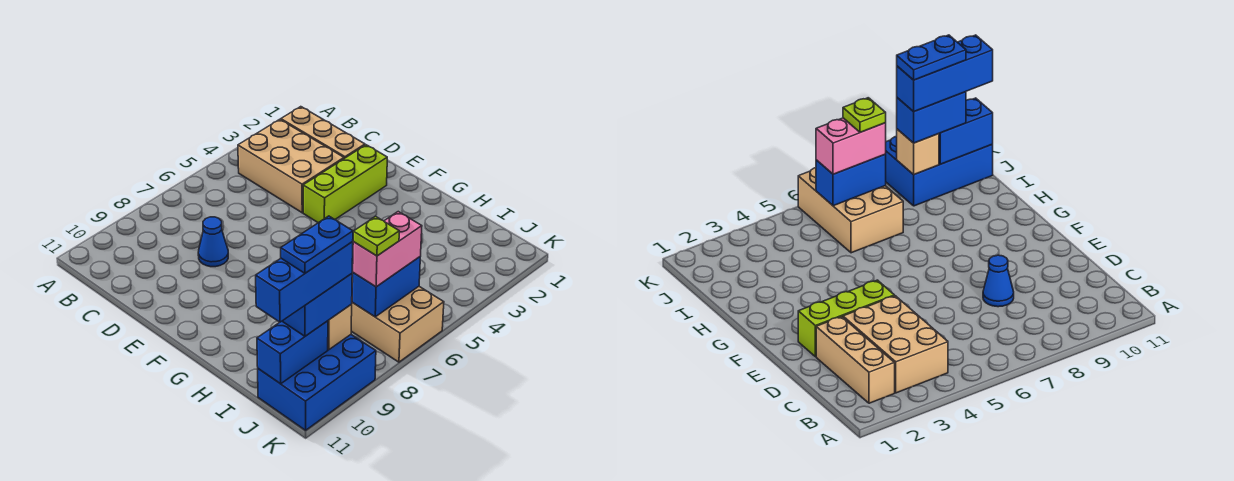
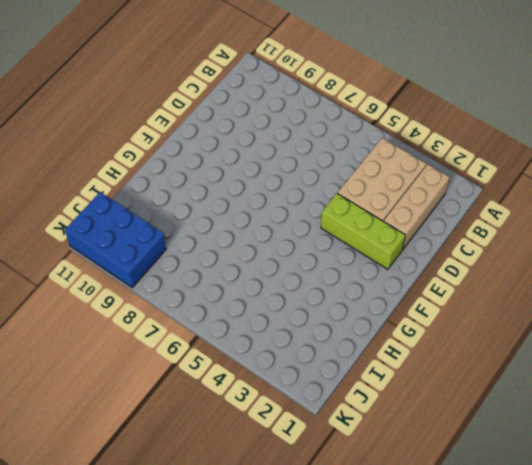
none -> blue cone D8 level 1
none -> tan brick I6:K7 level 1
none -> blue brick J6:J7 level 2

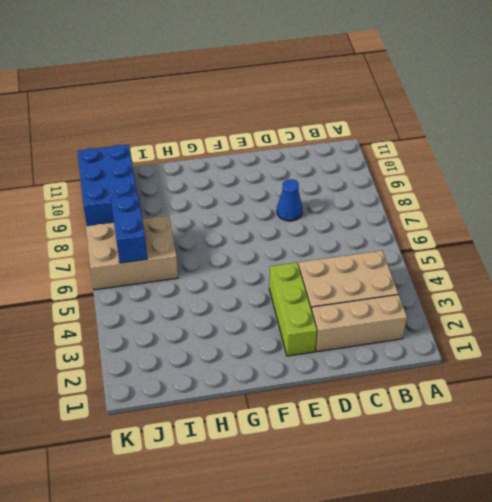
none -> tan brick J9 level 2
none -> blue brick J10:J11 level 2
none -> pink brick J6:J7 level 3

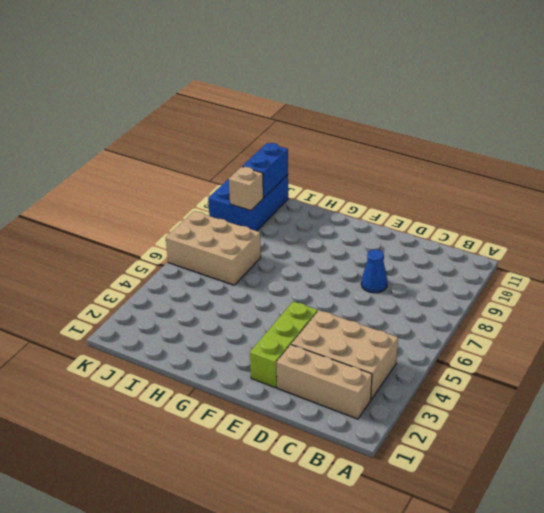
none -> blue brick J6:J7 level 2
none -> pink brick J6:J7 level 3
none -> blue brick J9:J10 level 3

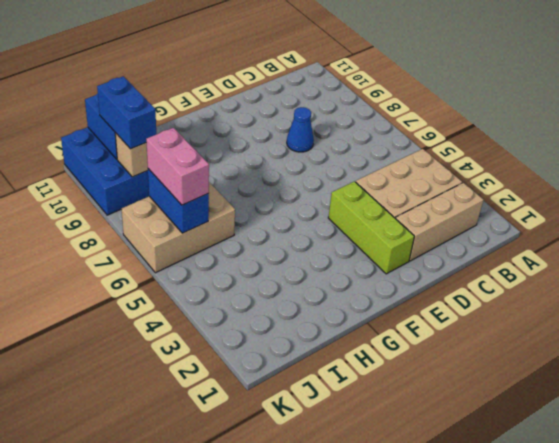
none -> lime plate J7 level 4
none -> blue brick J9:J11 level 4
none -> blue plate J9:J10 level 5

